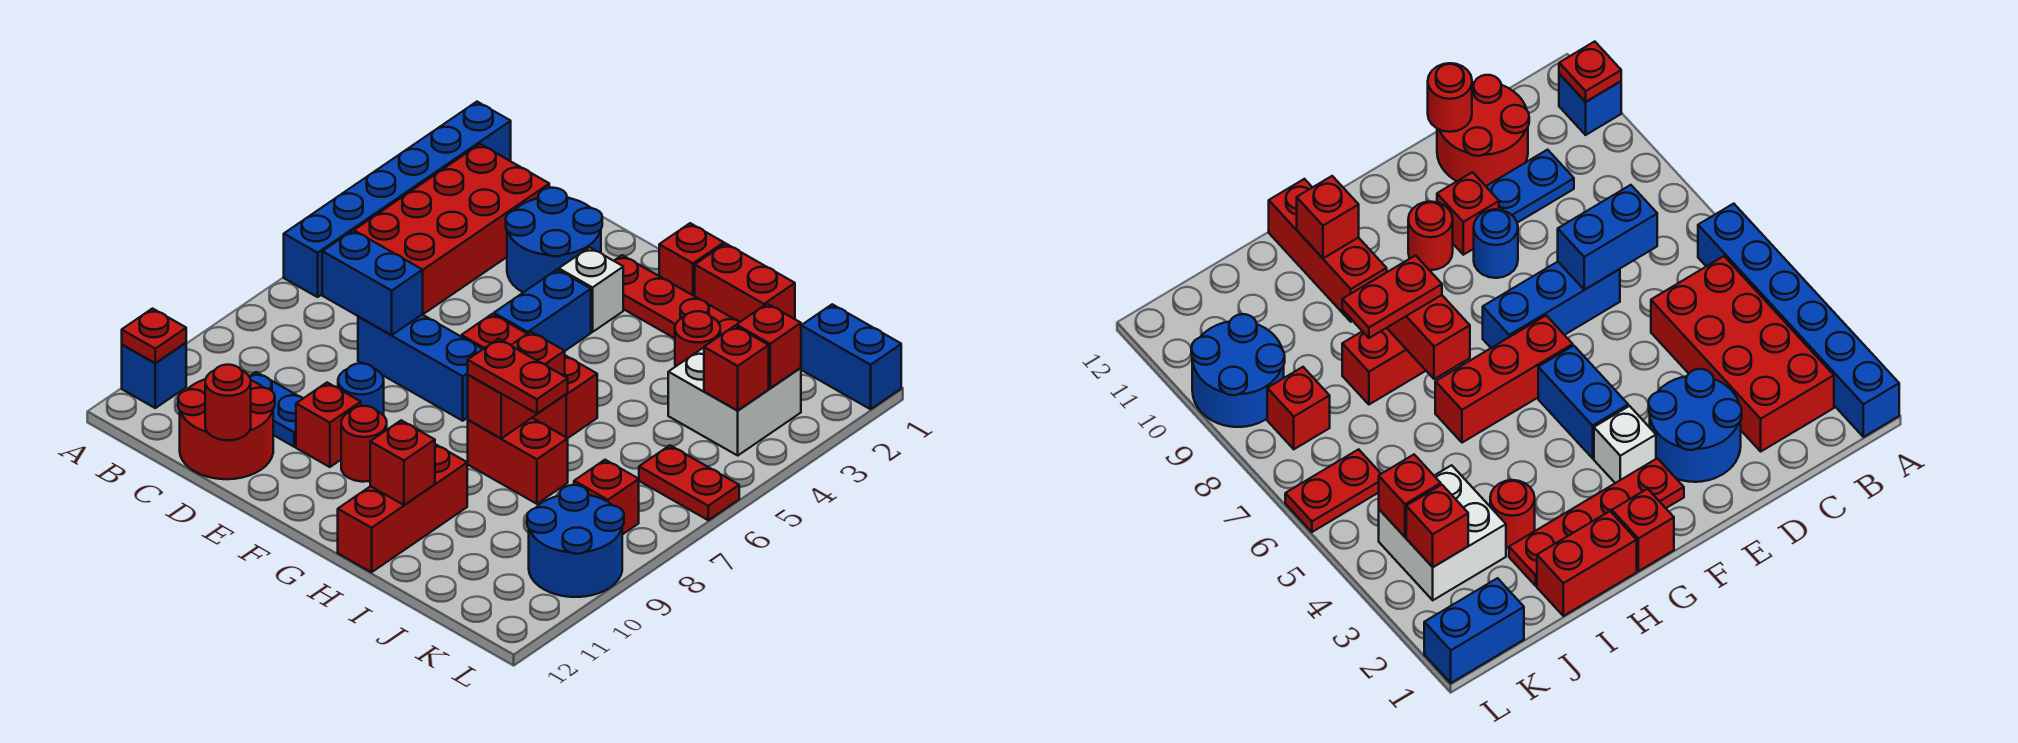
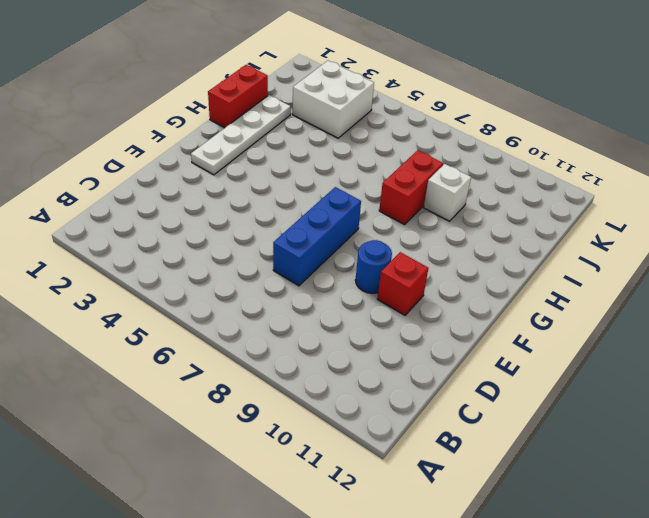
white plate F2:I2 level 1 -> red plate F2:I2 level 1
white brick I9 level 1 -> white brick F3 level 1
none -> blue brick A1:A6 level 1
none -> blue brick A11 level 1
none -> red brick B2:C5 level 1
none -> blue plate C10:D10 level 1

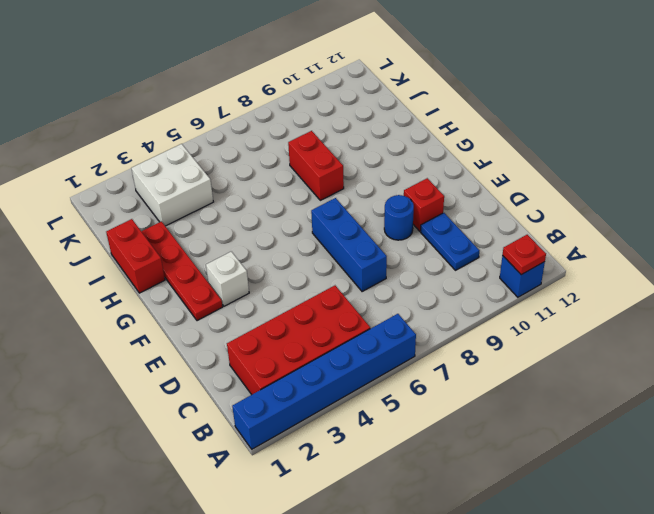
none -> red round brick C11:D12 level 1
none -> blue round brick D2:E3 level 1
none -> blue brick F4:F5 level 1
none -> red brick F6:H6 level 1

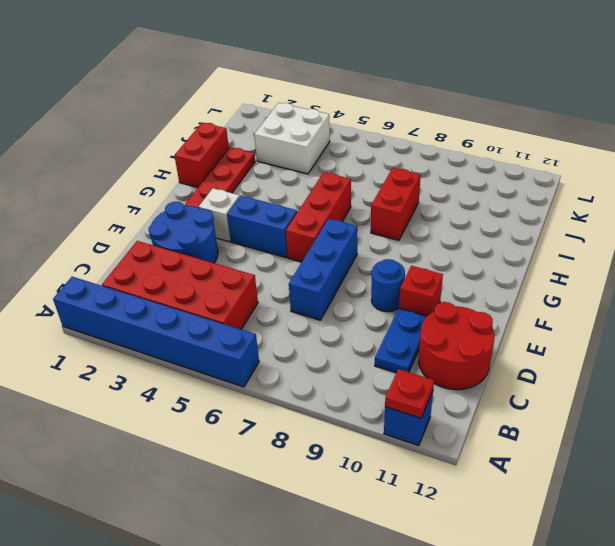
none -> red round brick F10 level 1
none -> red brick G1 level 1
none -> red brick H10:H12 level 1
none -> red round brick I3 level 1

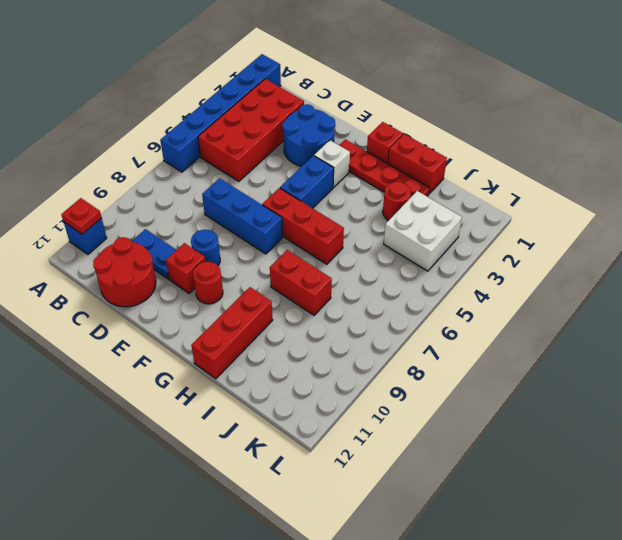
none -> blue brick K1:L1 level 1
none -> red plate K6:L6 level 1
none -> red brick K8 level 1
none -> blue round brick K9:L10 level 1

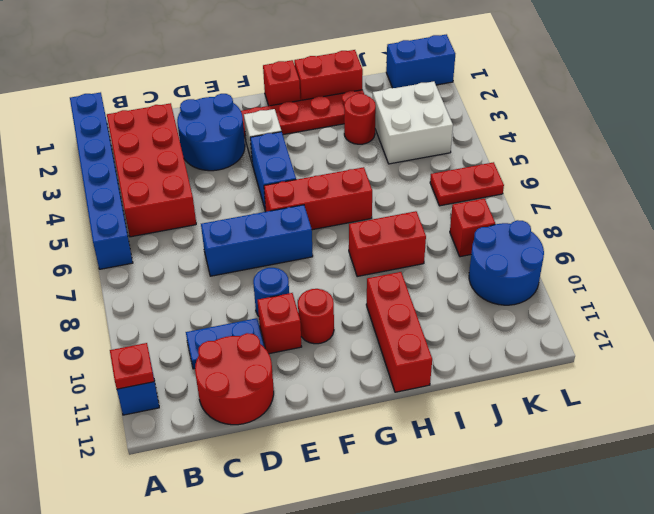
none -> blue brick C7:D7 level 2
none -> red round brick D12 level 2
none -> red brick H7:H8 level 2
none -> red brick H11 level 2

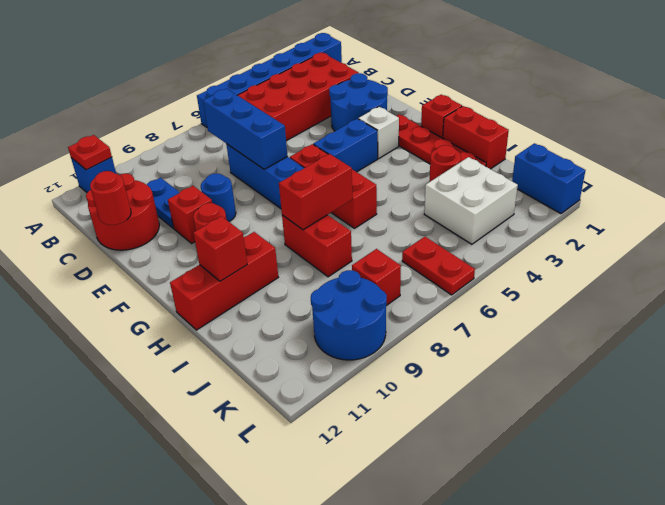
blue brick C7:E7 level 2 -> blue brick C7:D7 level 2
none -> red brick K3 level 2
none -> red brick K4 level 2
none -> red plate H8:I8 level 3

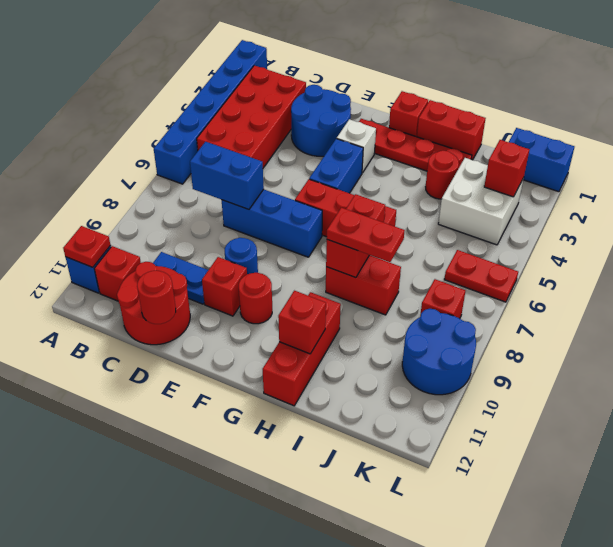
red brick B11 level 1 -> red brick K4 level 2

